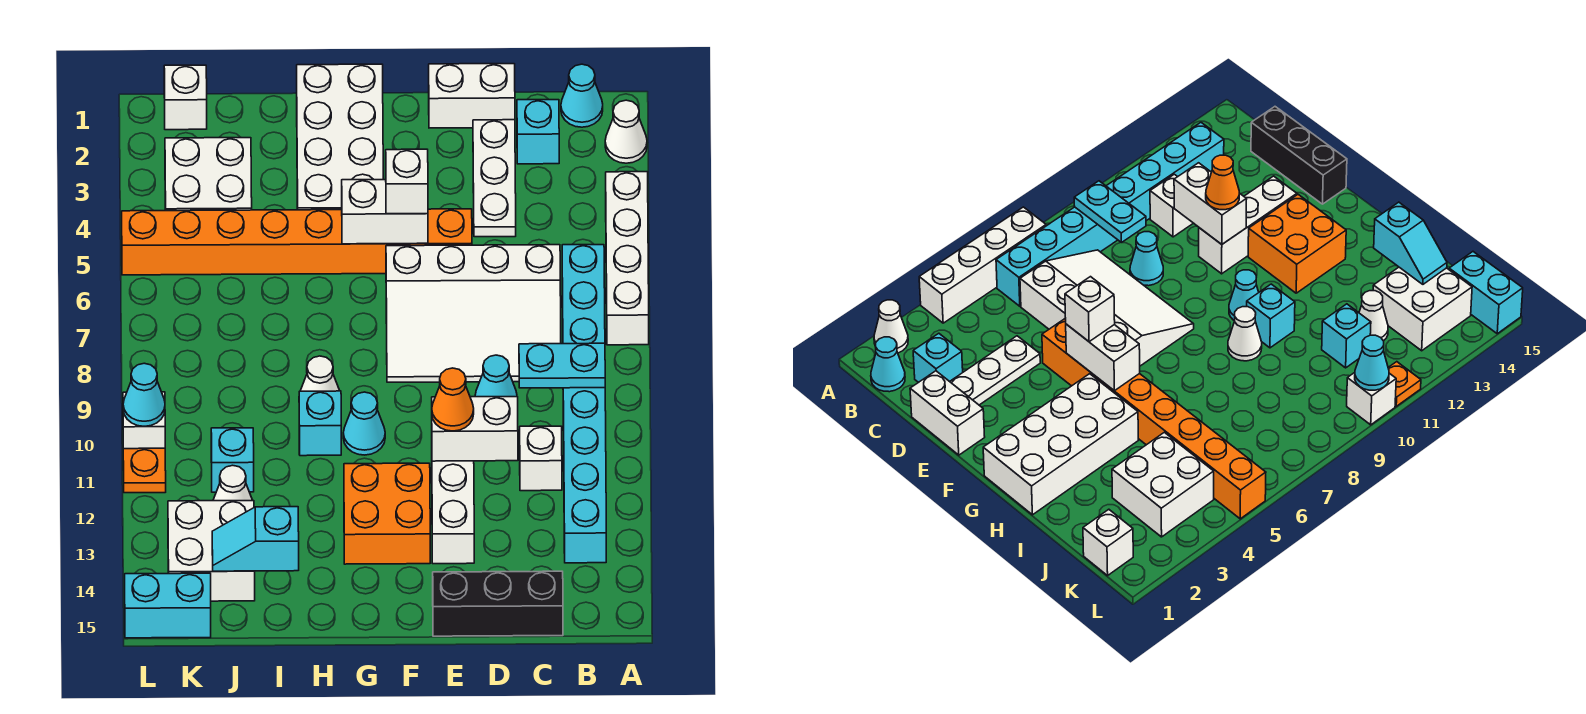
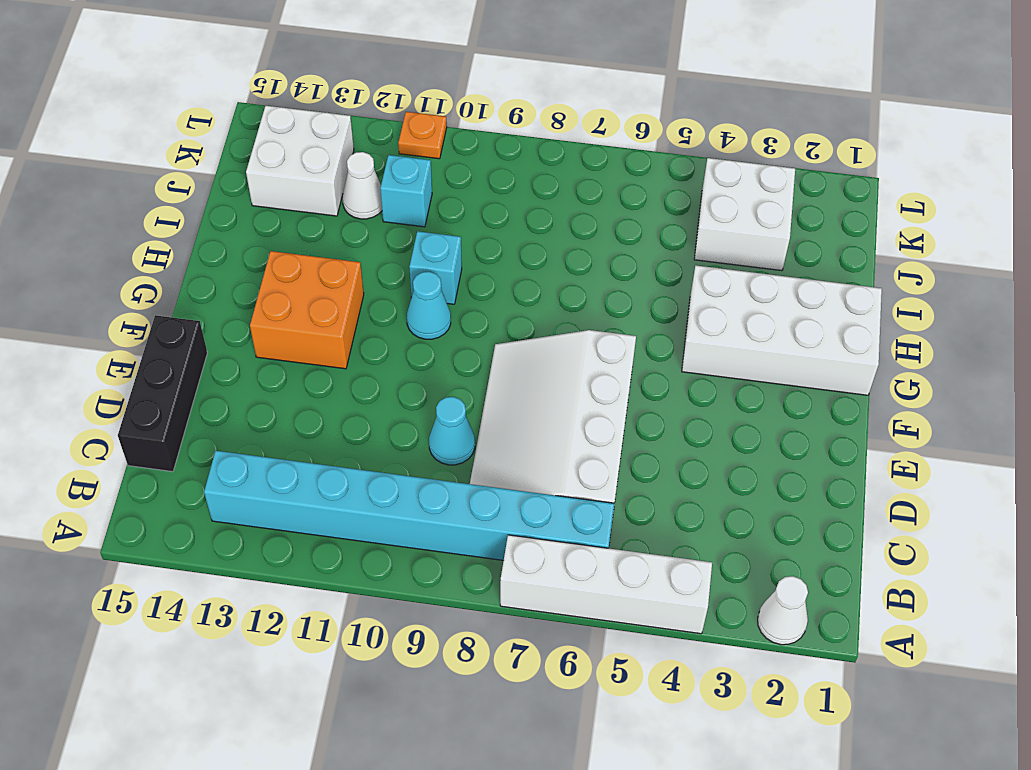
none -> cyan cone B1 level 1
none -> cyan brick C2 level 1
none -> white brick C11 level 1
none -> white brick D1:E1 level 1

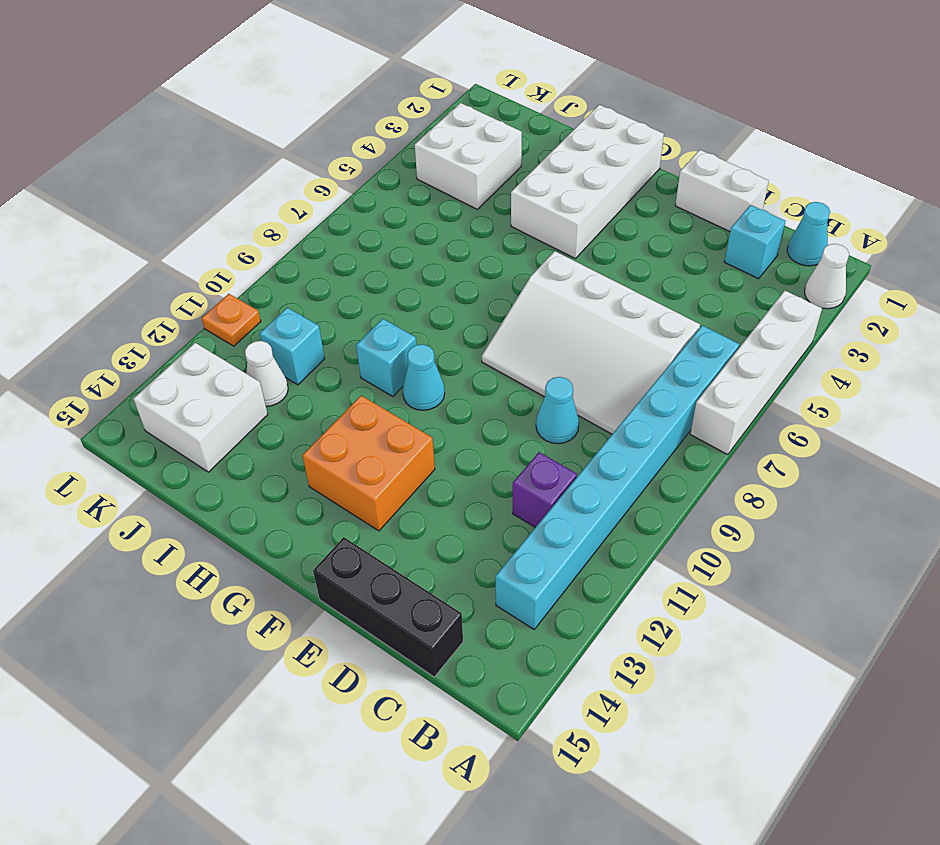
purple brick C11 level 1 -> white brick C11 level 1
none -> white plate D2:D4 level 1
none -> orange brick E5:L5 level 1
none -> white brick E11:E13 level 1
none -> white cone H9 level 1

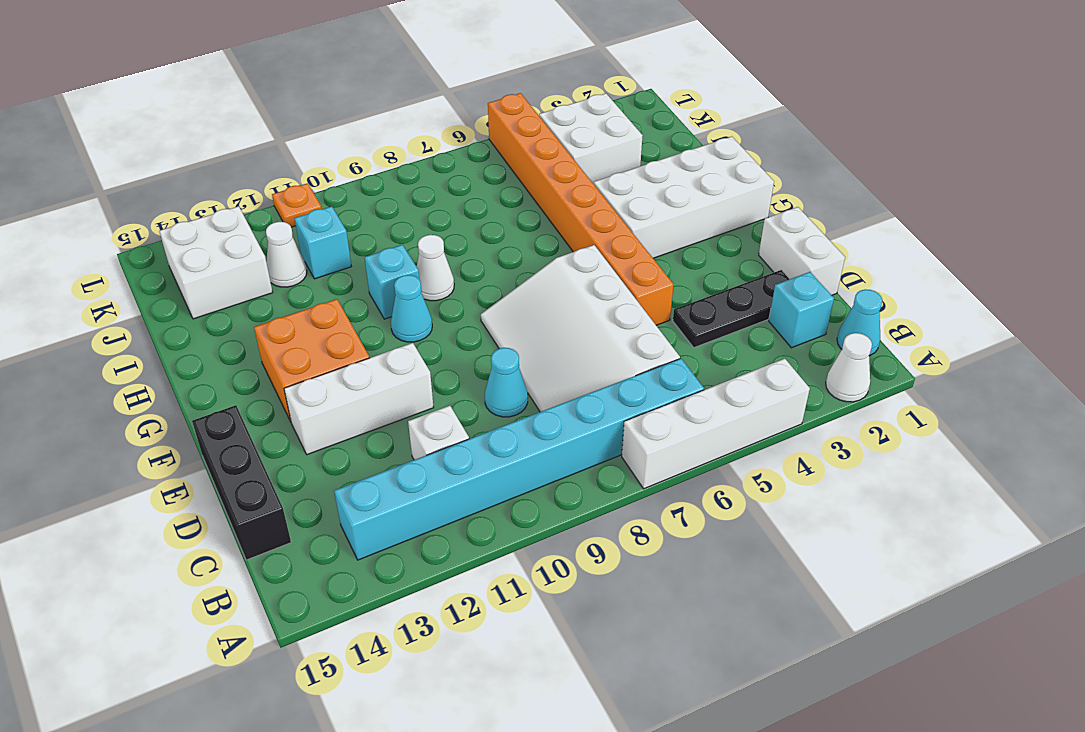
black plate D2:D4 level 1 -> white plate D2:D4 level 1
none -> white brick K1 level 1
none -> cyan brick K15:L15 level 1
none -> white brick L10 level 1
none -> cyan plate B9:C9 level 2

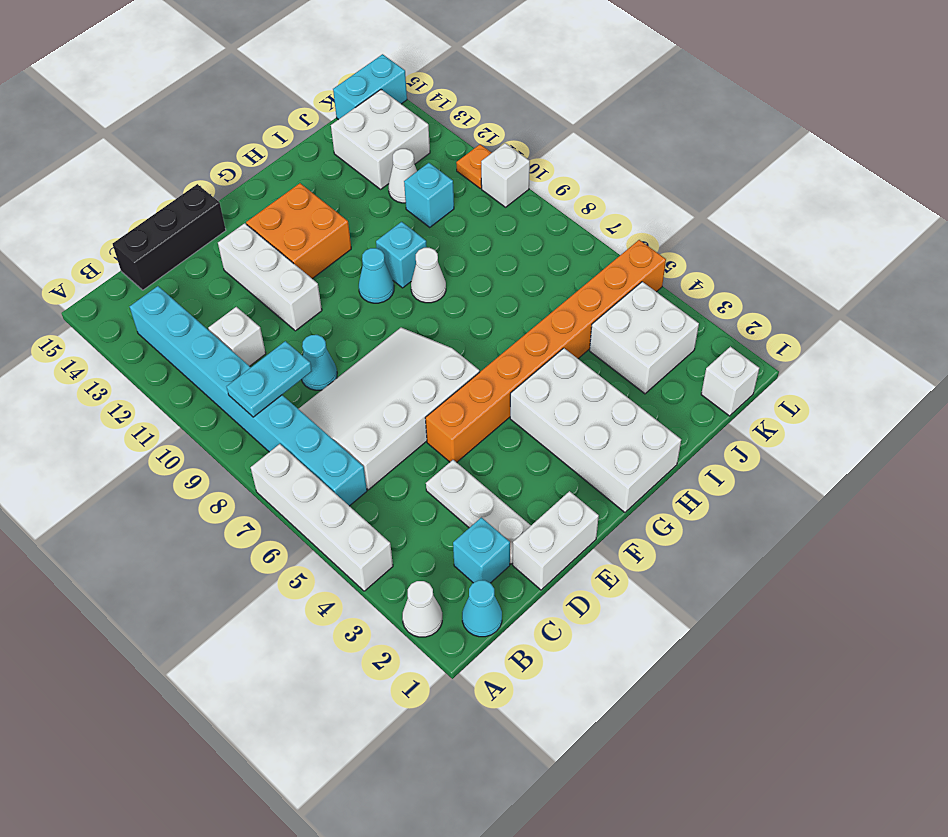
none -> white brick D11:E11 level 2
none -> white brick F5:G5 level 2
none -> cyan slope I14:J14 level 2 top I
none -> cyan cone L10 level 2

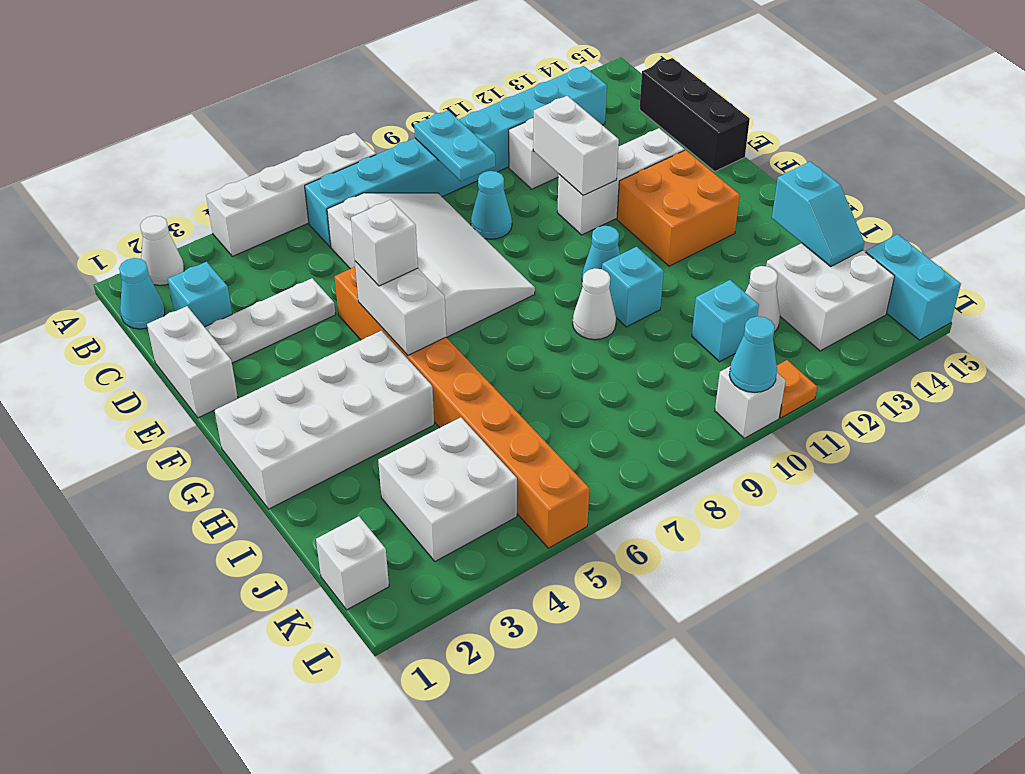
none -> orange cone E11 level 3

